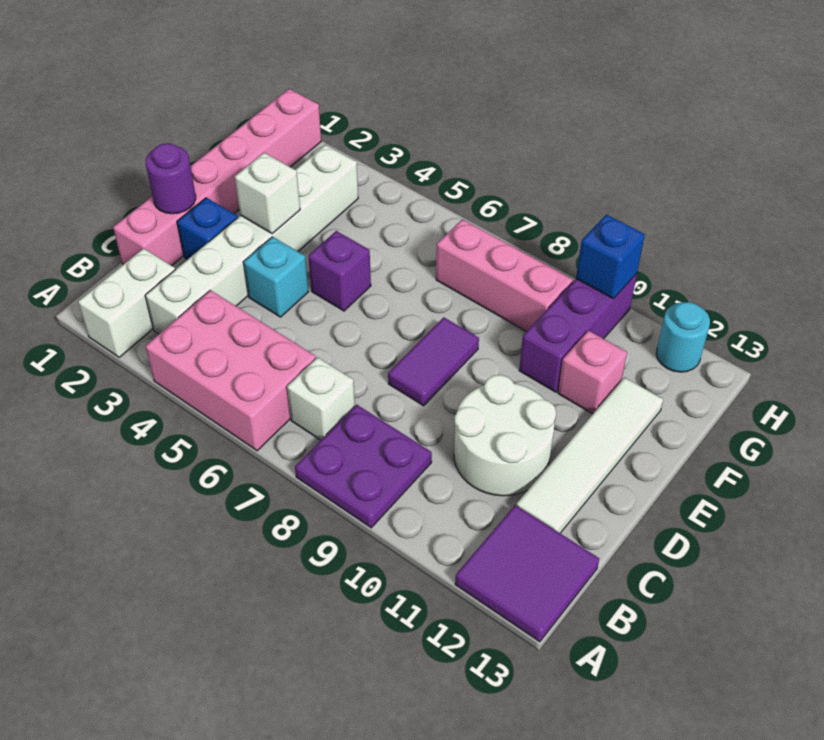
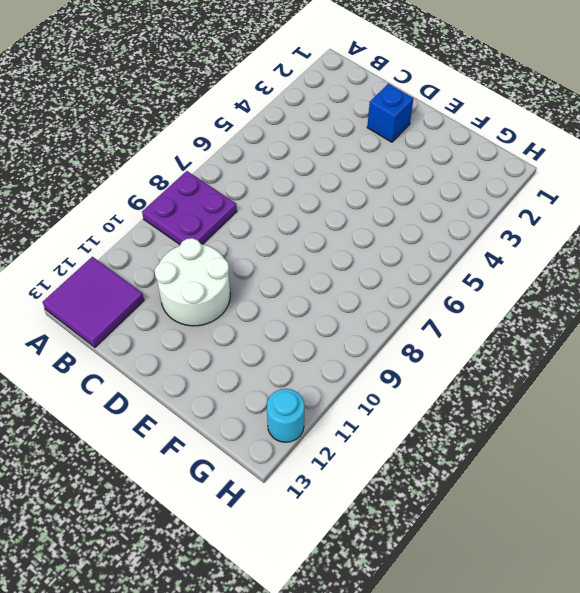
none -> white brick A2:B2 level 1
none -> pink brick A4:B6 level 1
none -> white brick B3:G3 level 1

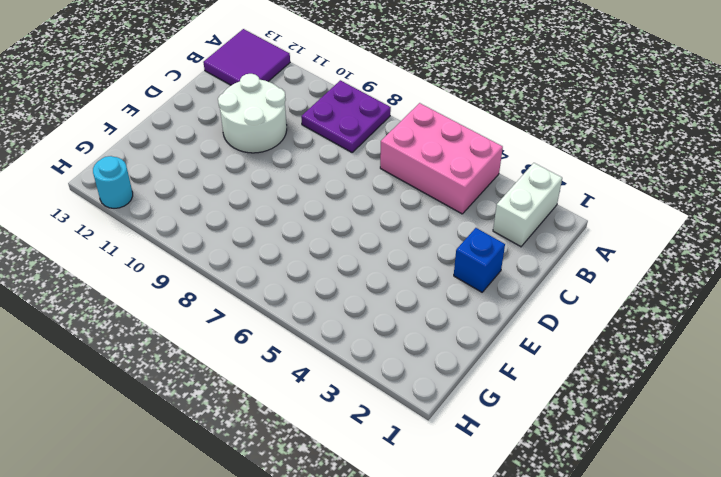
none -> white brick B3:G3 level 1
none -> white brick B7 level 1
none -> pink brick C1:H1 level 1

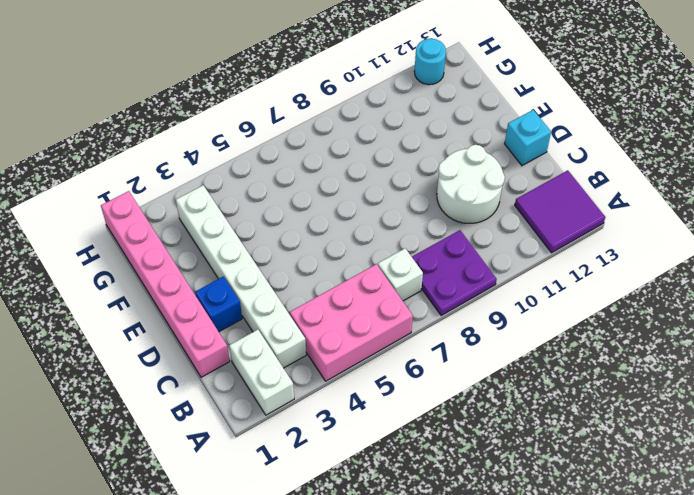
cyan brick D13 level 1 -> cyan brick D4 level 1
none -> white tile C12:F12 level 1
none -> purple tile D8:E8 level 1
none -> purple brick E5 level 1

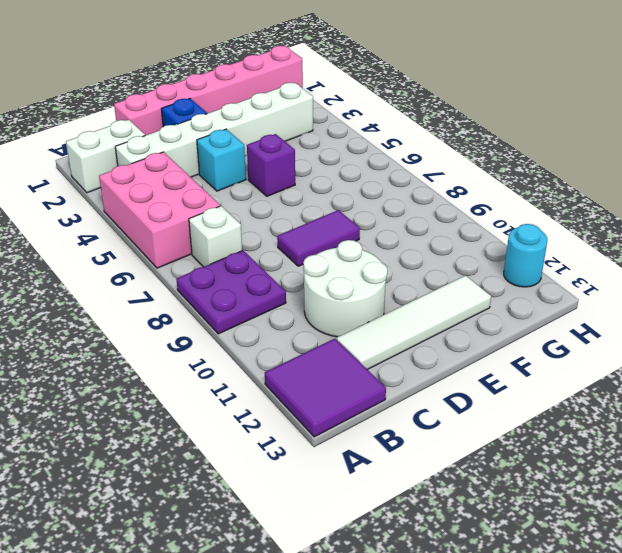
none -> purple brick F10:H10 level 1
none -> pink brick F11 level 1
none -> pink brick G7:G9 level 1

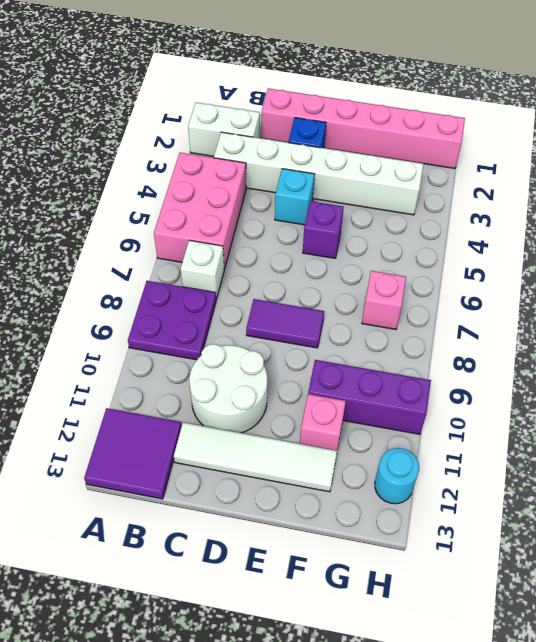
pink brick G7 level 1 -> pink brick G7:G9 level 1
none -> purple round brick D1 level 2
none -> white brick E3 level 2
none -> blue brick H10 level 2

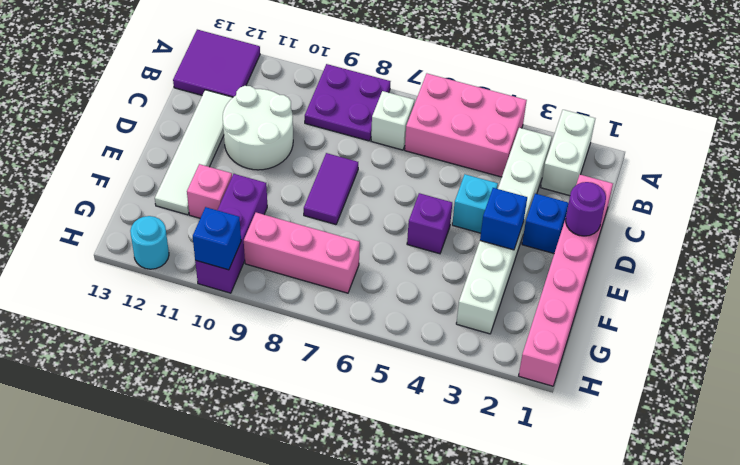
blue brick E3 level 2 -> white brick E3 level 2

